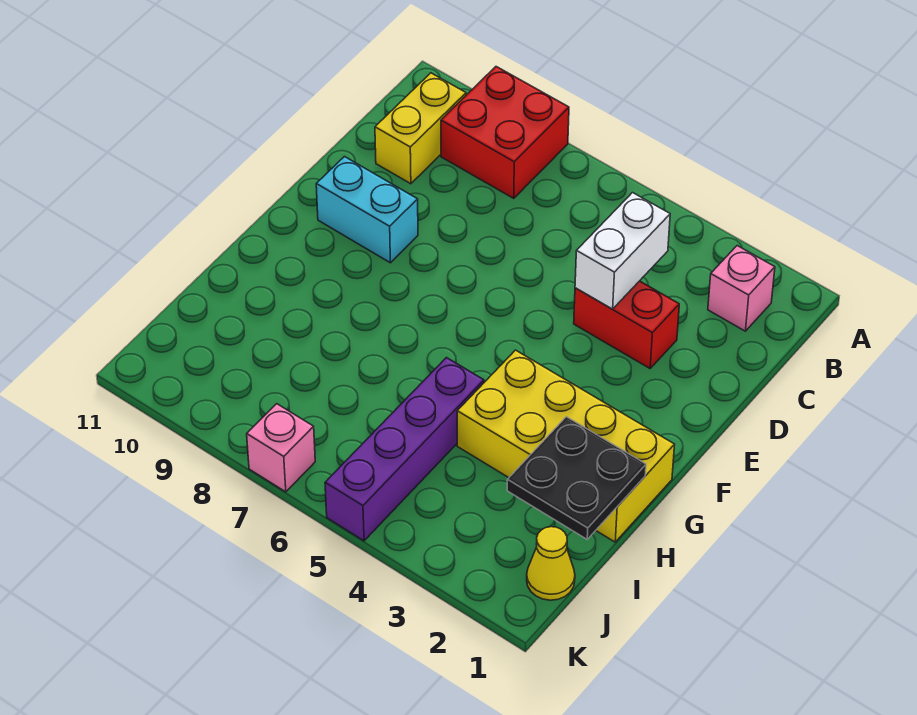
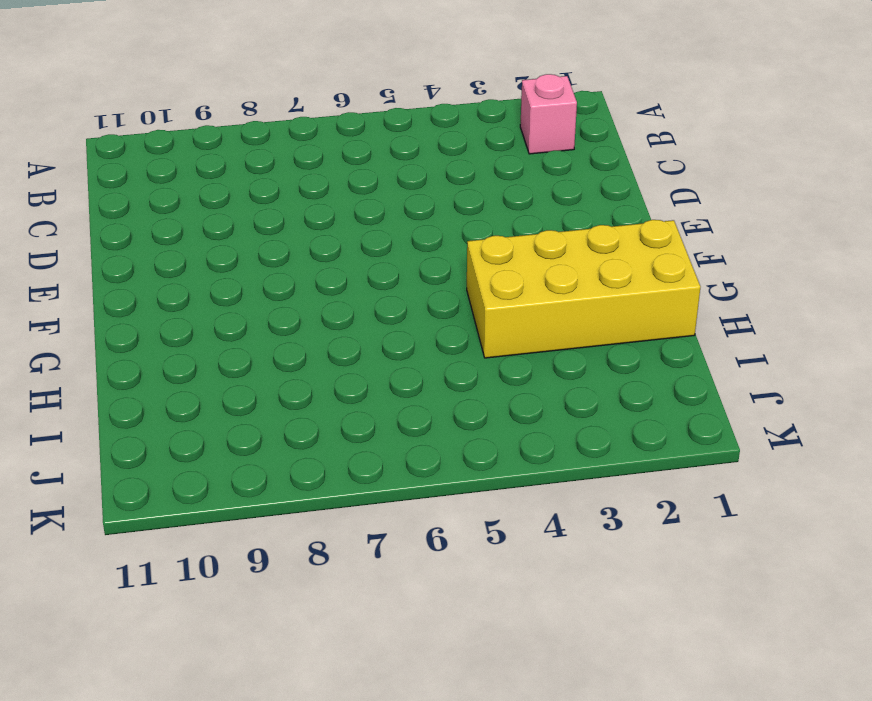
none -> red brick A8:B9 level 1
none -> yellow brick B10:C10 level 1

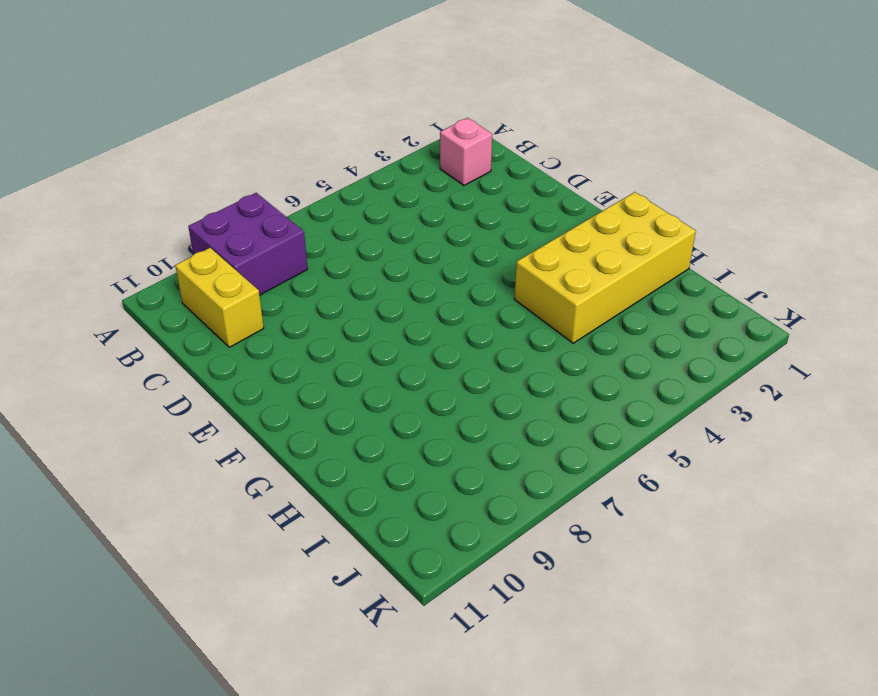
purple brick A8:B9 level 1 -> red brick A8:B9 level 1
none -> red brick D3:D4 level 1
none -> cyan brick E9:E10 level 1

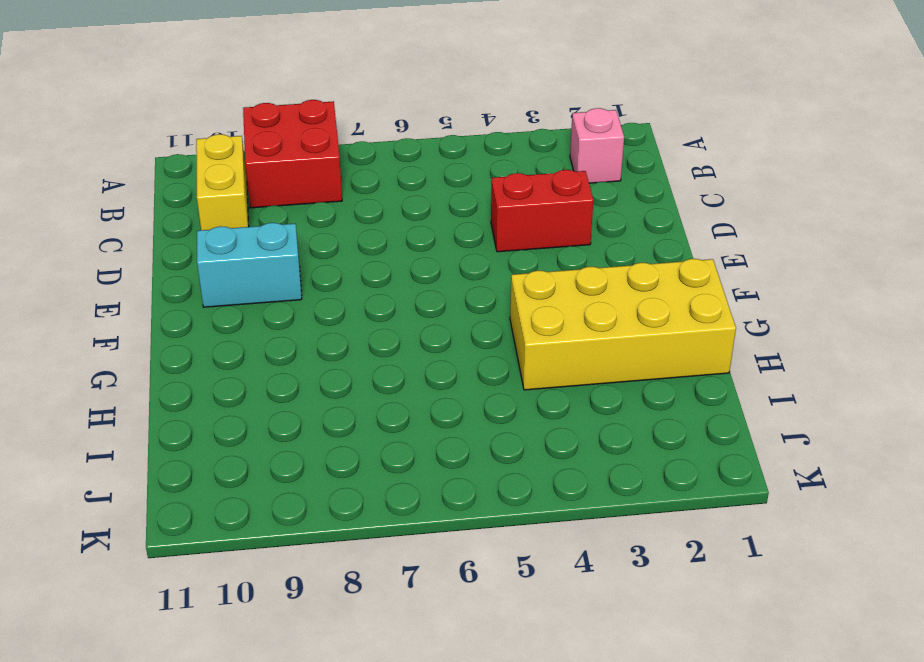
none -> purple brick H5:K5 level 1
none -> yellow cone J1 level 1

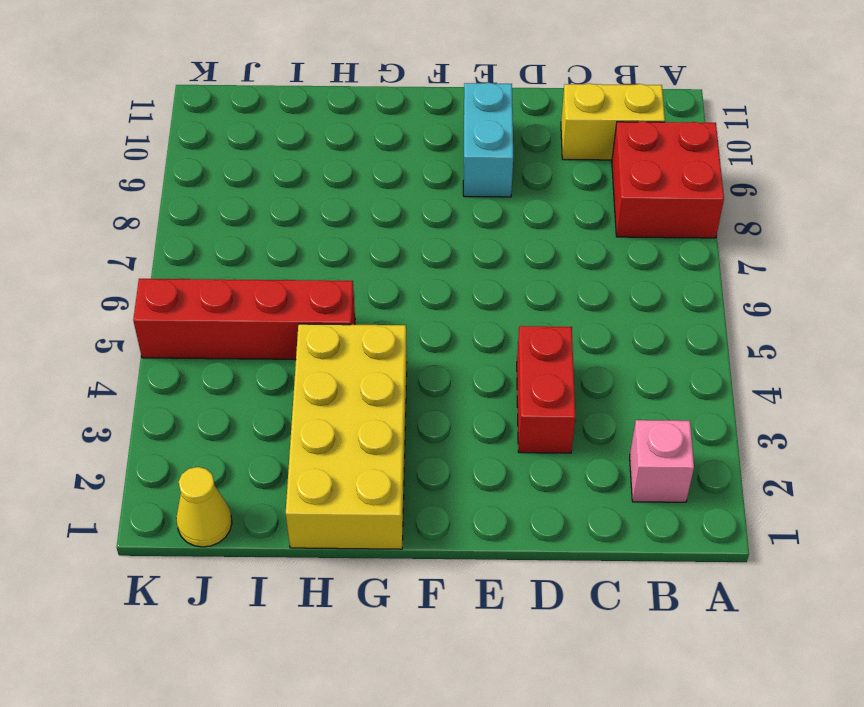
red brick H5:K5 level 1 -> purple brick H5:K5 level 1
none -> pink brick K7 level 1
none -> white brick C4:D4 level 2

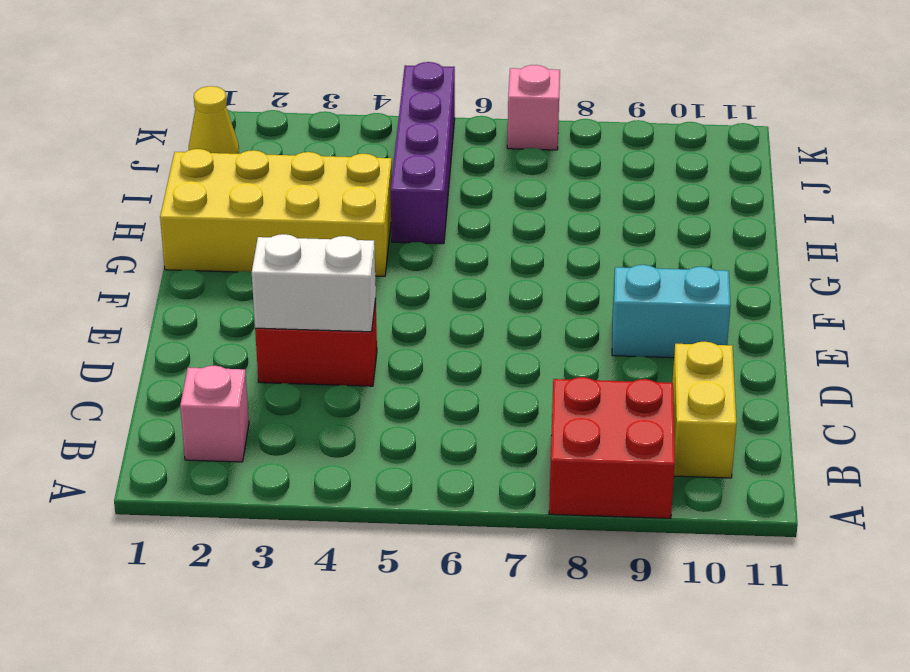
white brick D3:D4 level 2 -> white brick C4:D4 level 2
none -> black plate H1:I2 level 2

